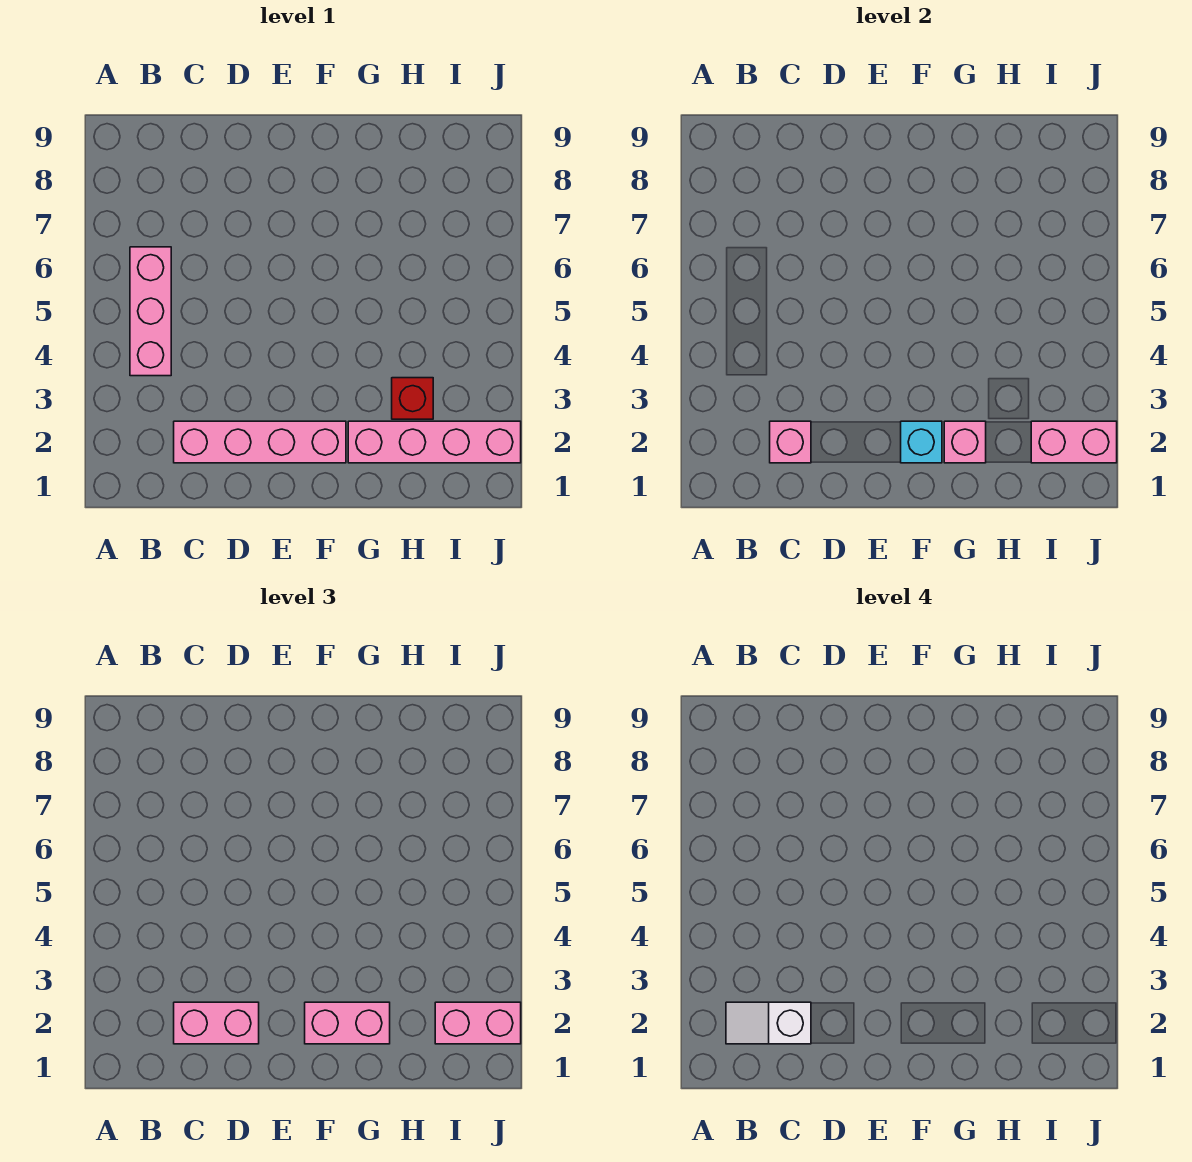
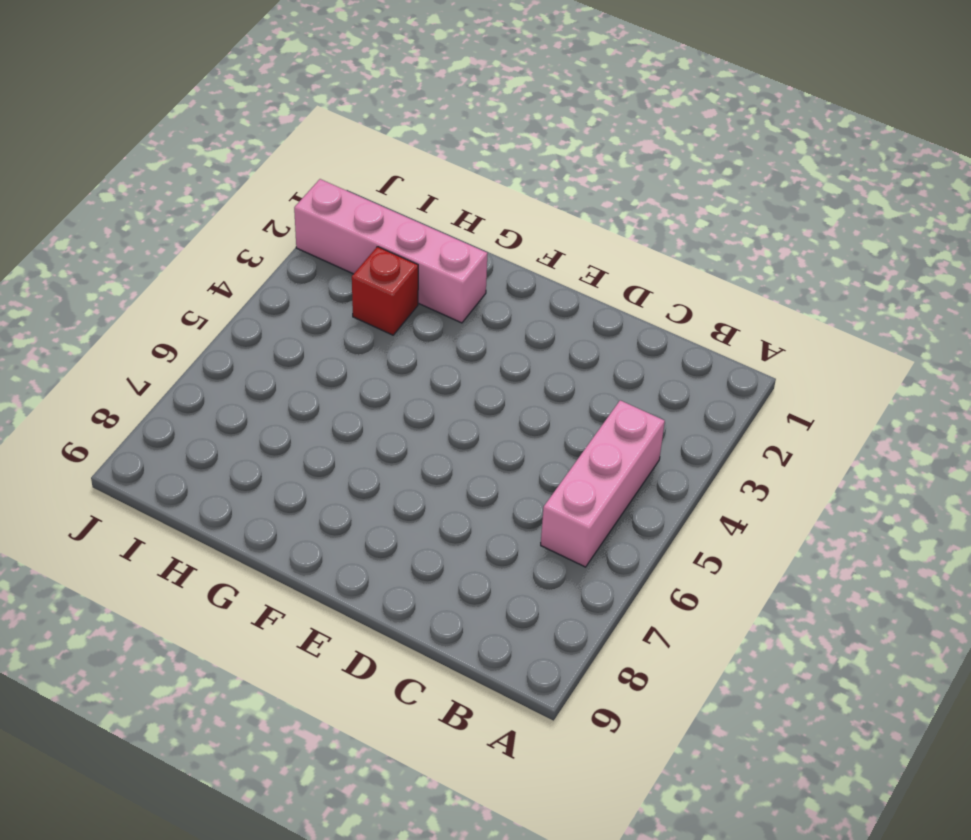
none -> pink brick C2:F2 level 1
none -> pink brick C2 level 2
none -> cyan brick F2 level 2

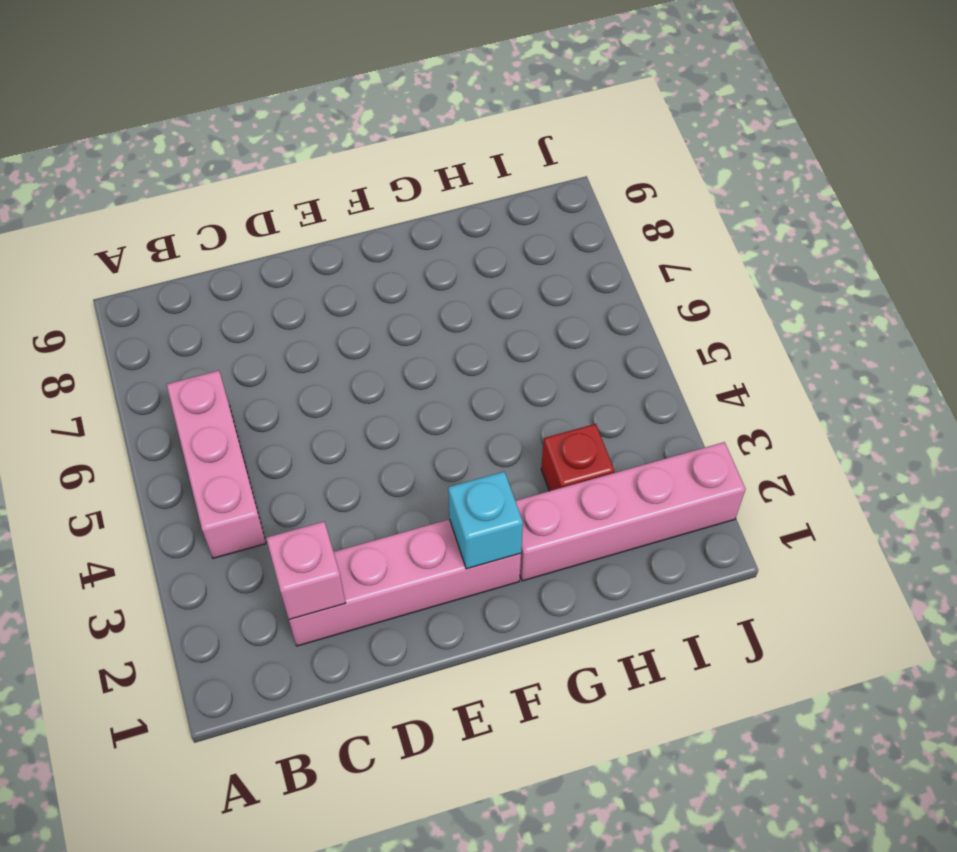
none -> pink brick G2 level 2
none -> pink brick I2:J2 level 2
none -> pink brick C2:D2 level 3

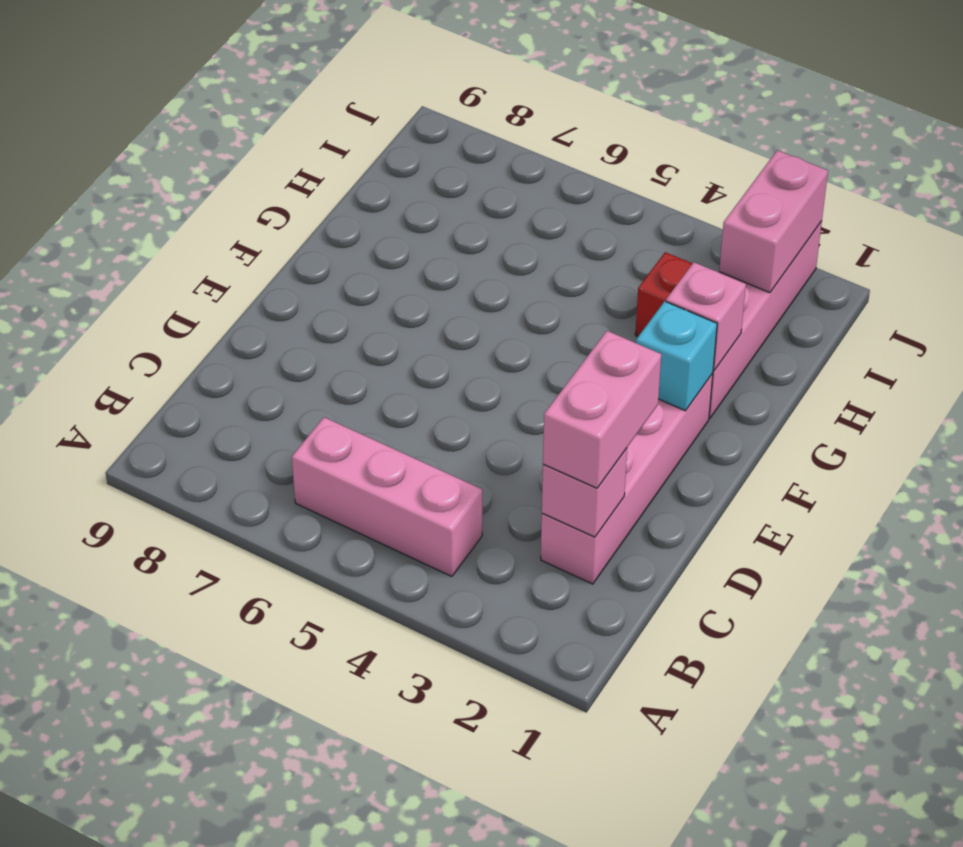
none -> pink brick F2:G2 level 3
none -> pink brick I2:J2 level 3
none -> white slope B2:C2 level 4 top C

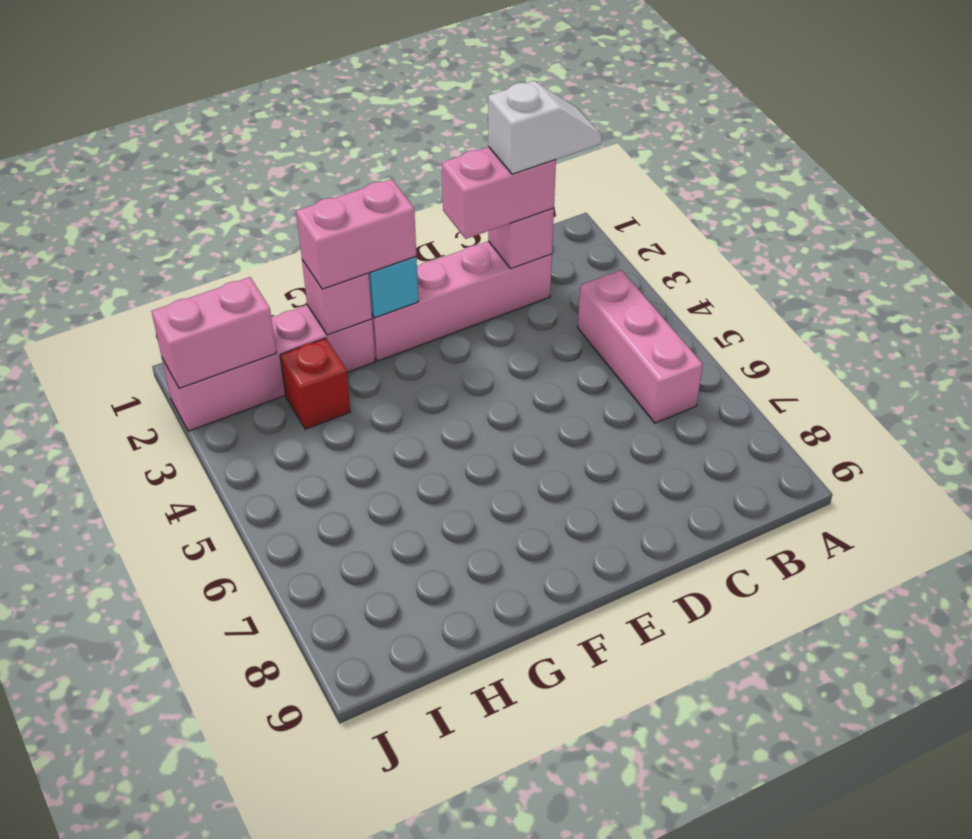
none -> pink brick I2:J2 level 3

